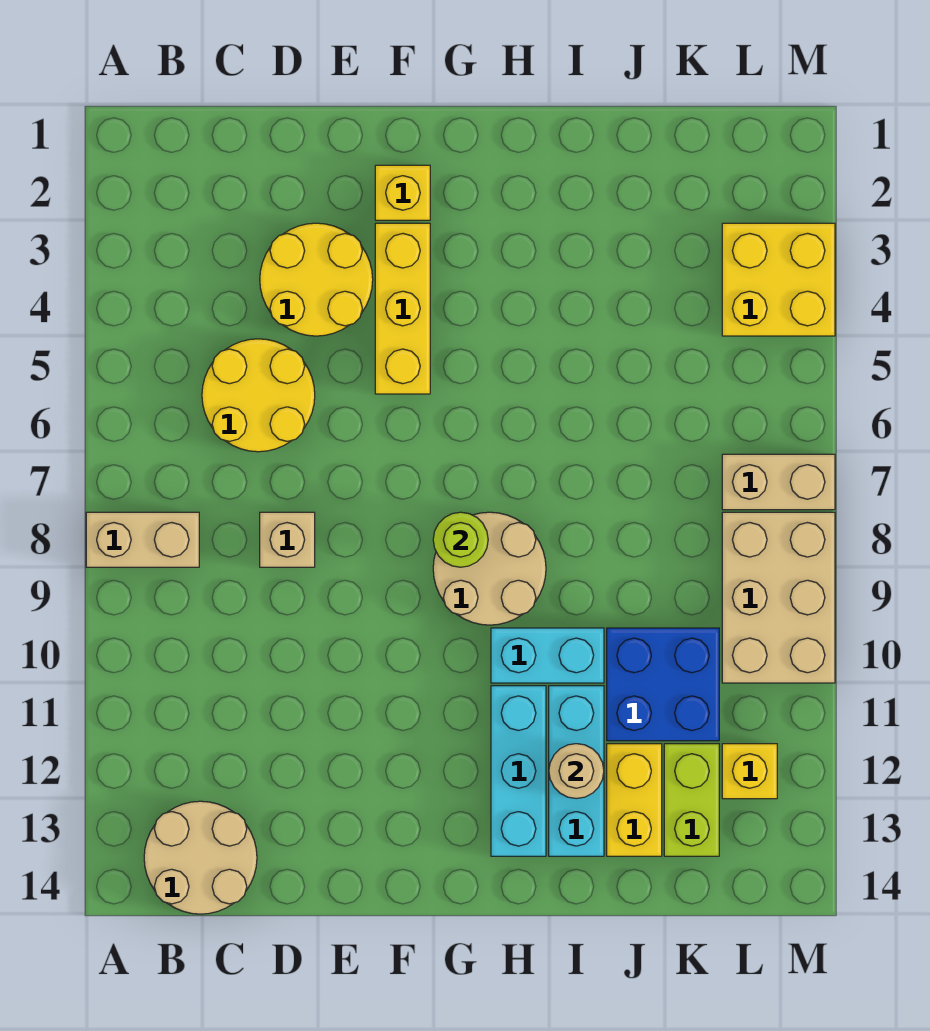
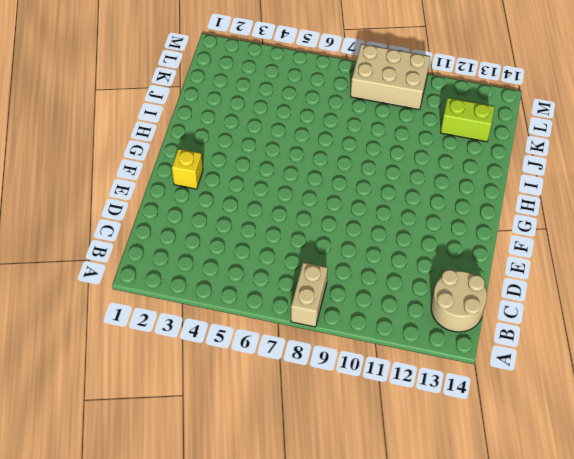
none -> yellow round brick C5:D6 level 1
none -> yellow round brick D3:E4 level 1
none -> tan brick D8 level 1

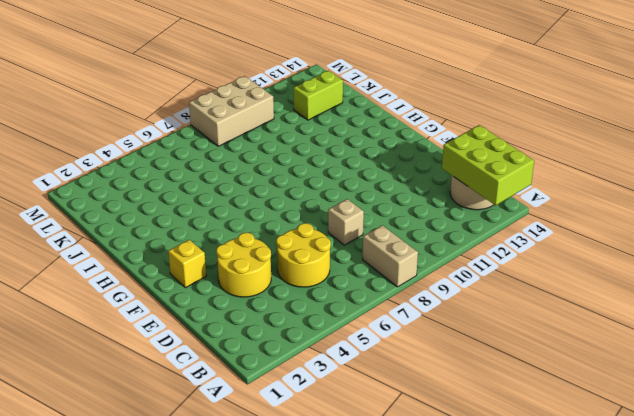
lime brick A13:C14 level 2 -> none
none -> yellow brick F3:F5 level 1
none -> tan round brick G8:H9 level 1
none -> cyan brick H10:I10 level 1

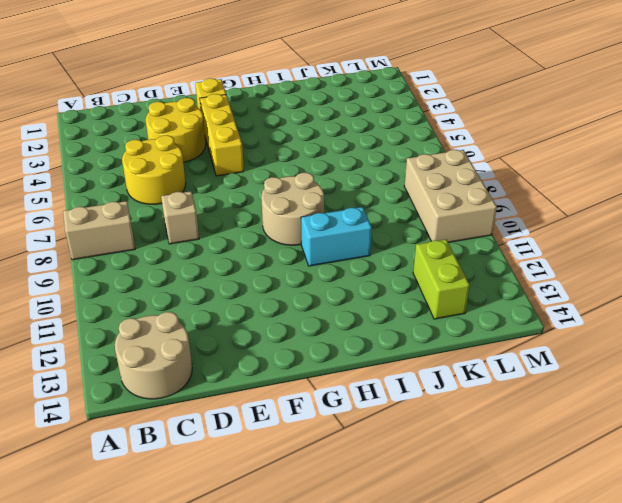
none -> cyan brick H11:H13 level 1
none -> cyan brick I11:I13 level 1
none -> blue brick J10:K11 level 1

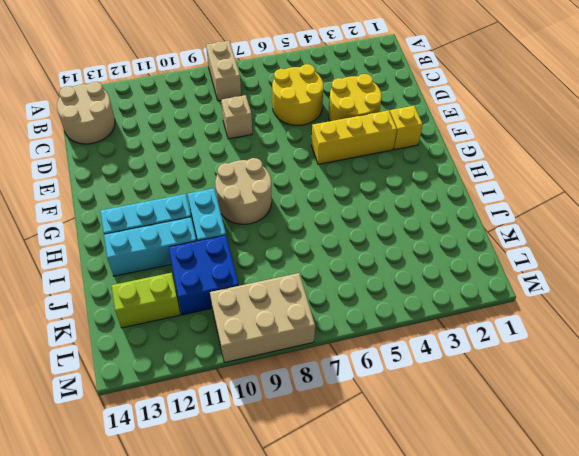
none -> yellow brick J12:J13 level 1
none -> yellow brick L3:M4 level 1
none -> tan brick L7:M7 level 1

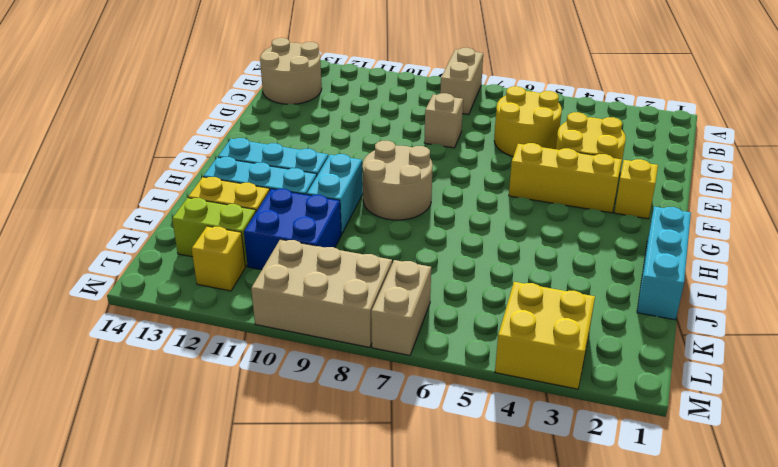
cyan brick H1:J1 level 1 -> none
none -> lime round brick G8 level 2
none -> tan round brick I12 level 2

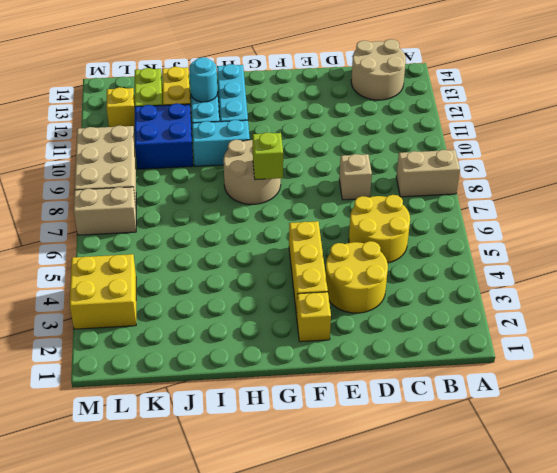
lime brick G8 level 2 -> lime round brick G8 level 2
cyan round brick I12 level 2 -> tan round brick I12 level 2

